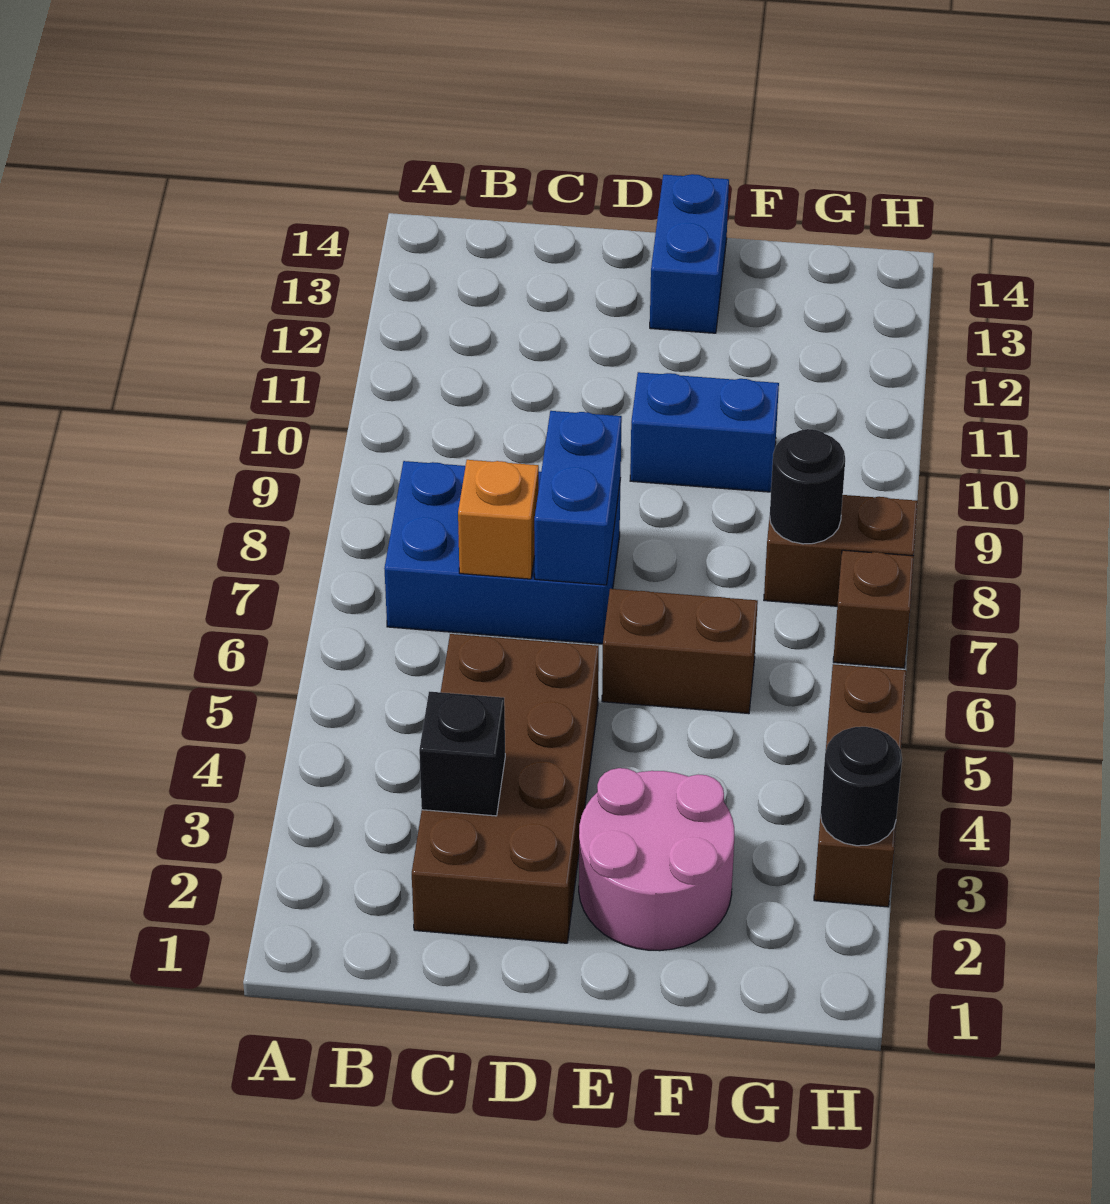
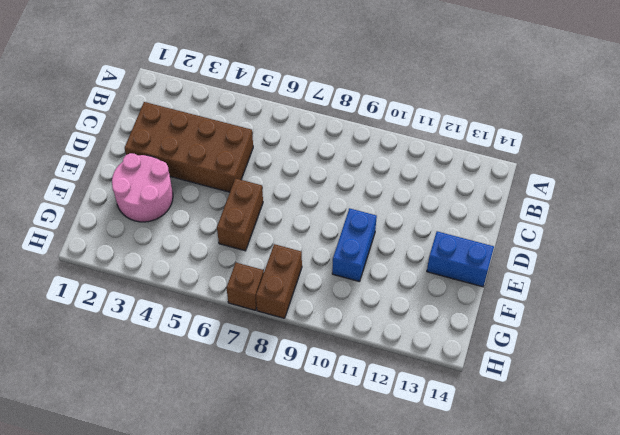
none -> blue brick B7:D8 level 1
none -> brown brick H3:H5 level 1
none -> black brick C3 level 2

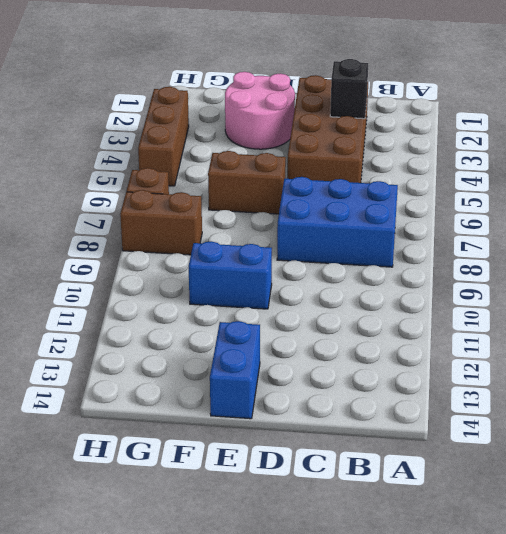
none -> orange brick C7 level 2
none -> blue brick D7:D8 level 2
none -> black round brick G8 level 2

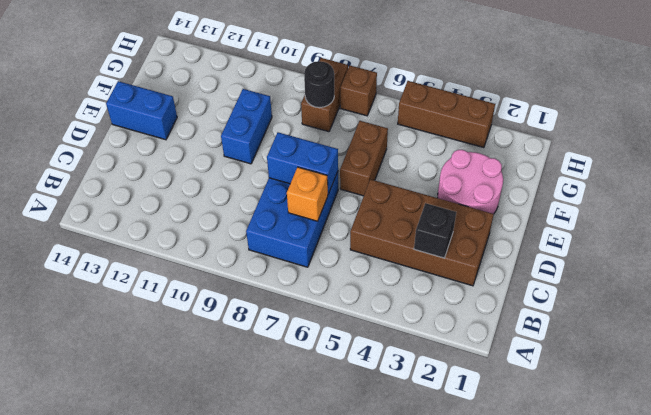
none -> black round brick H3 level 2

